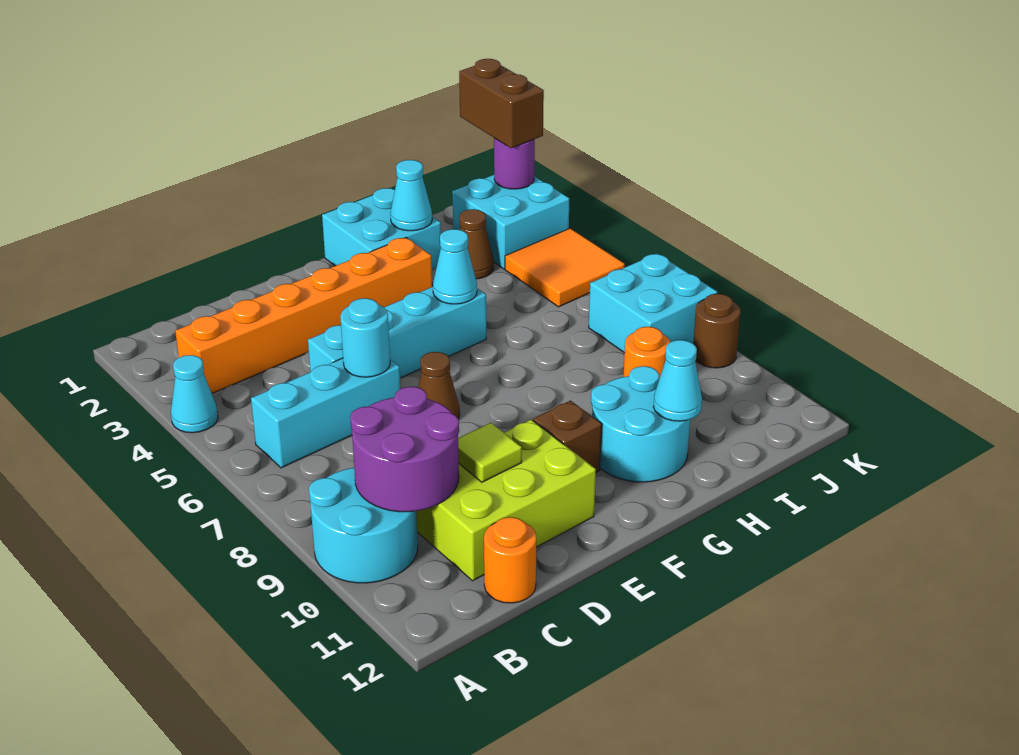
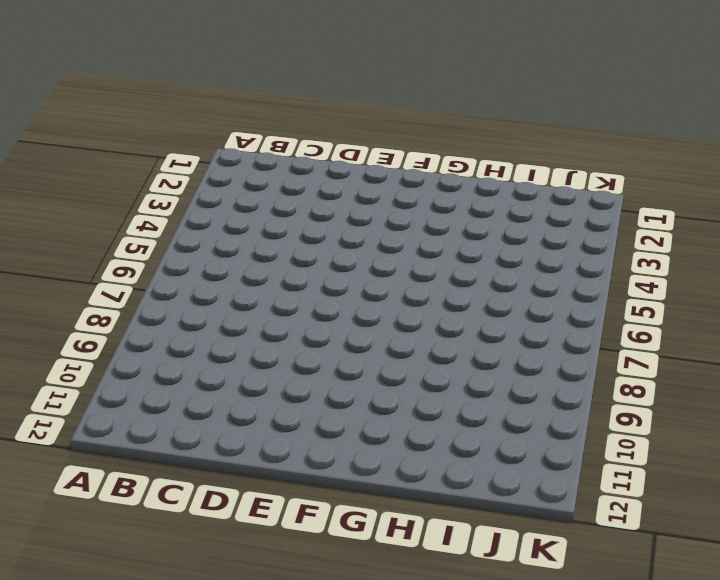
none -> cyan cone A4 level 1
none -> cyan round brick A9:B10 level 1
none -> orange brick B3:G3 level 1

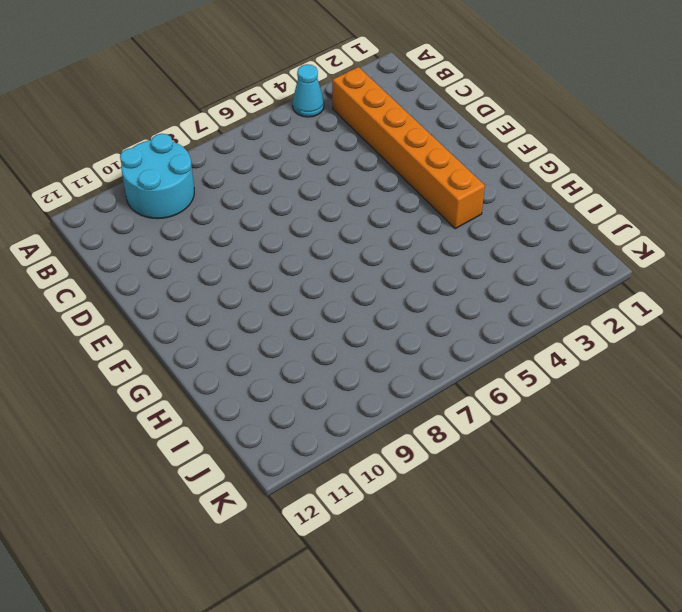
none -> cyan brick B6:D6 level 1
none -> lime brick C10:E11 level 1
none -> orange round brick C12 level 1

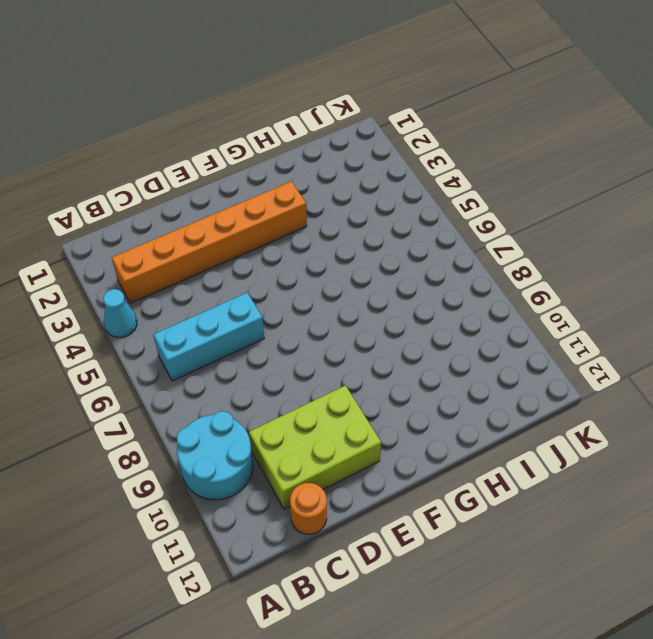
none -> cyan brick D5:G5 level 1
none -> brown cone E7 level 1
none -> brown brick F10 level 1

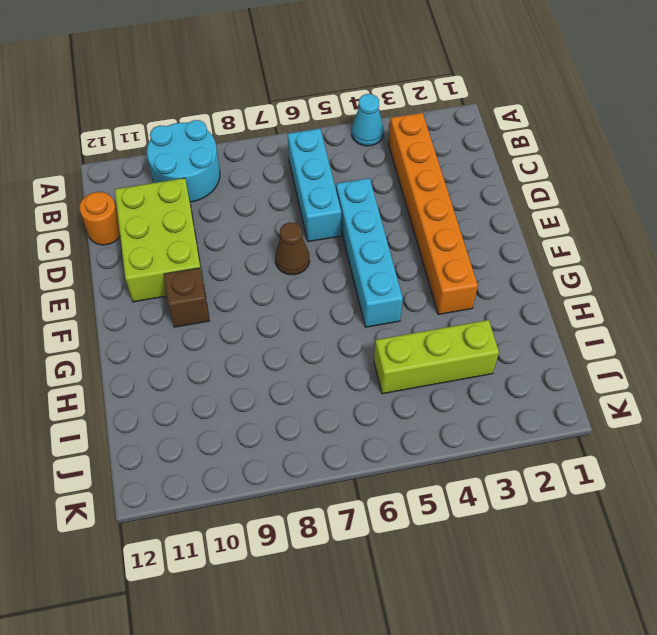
lime brick I3:I5 level 1 -> brown cone I3 level 1
none -> cyan brick G1:H2 level 1
none -> cyan round brick G10:H11 level 1
none -> orange round brick I9 level 1

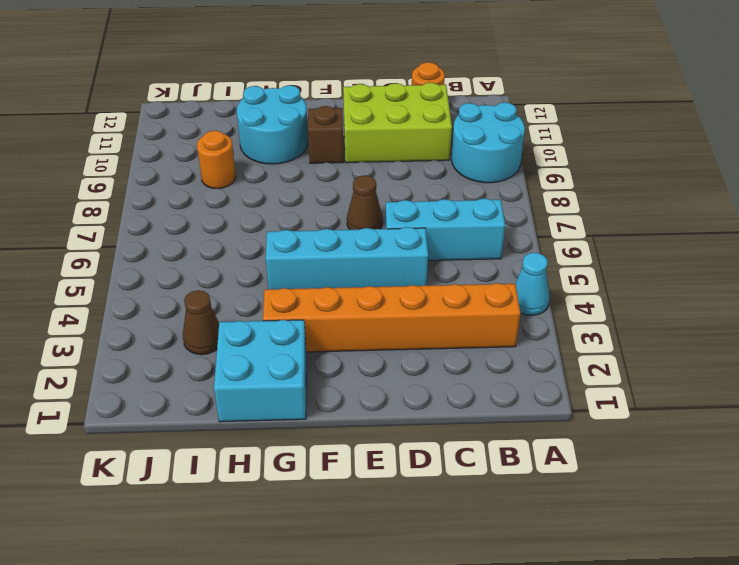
none -> cyan brick J2:K3 level 1
none -> orange tile J4:K5 level 1
none -> cyan brick J7:K8 level 1

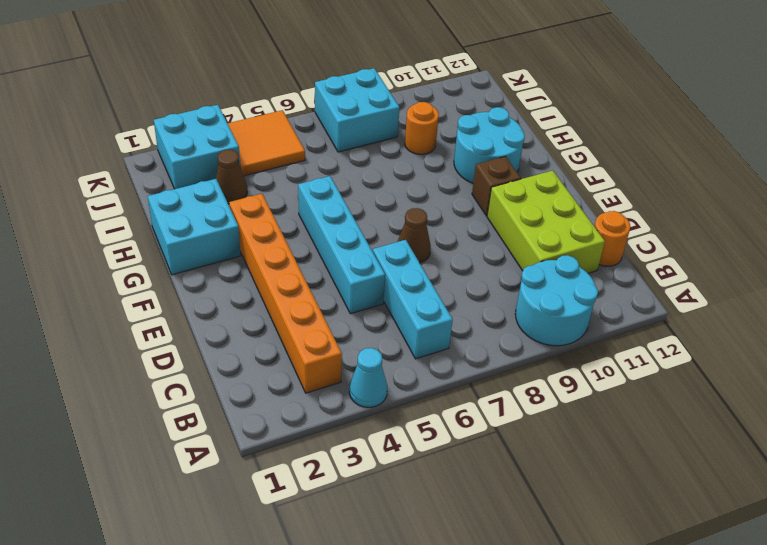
none -> brown round brick K9 level 1
none -> purple round brick B9:C10 level 2
none -> cyan round brick D6 level 2

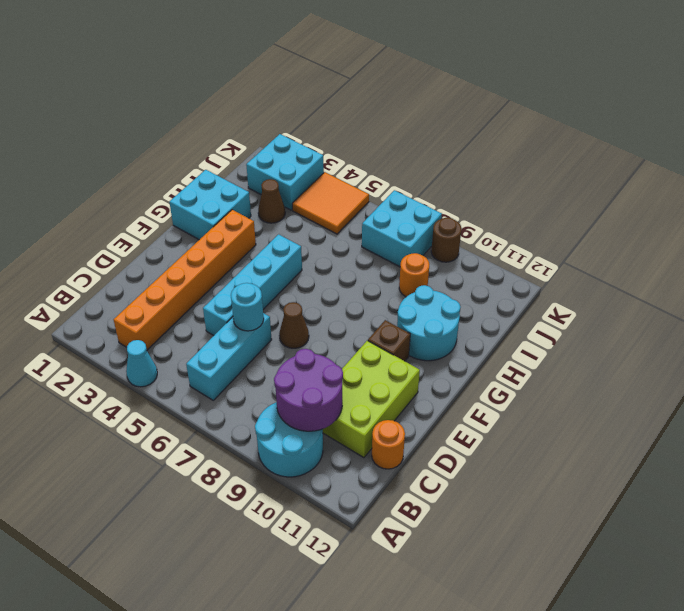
none -> lime tile D10 level 2
none -> cyan cone G5 level 2
none -> cyan cone H2 level 2

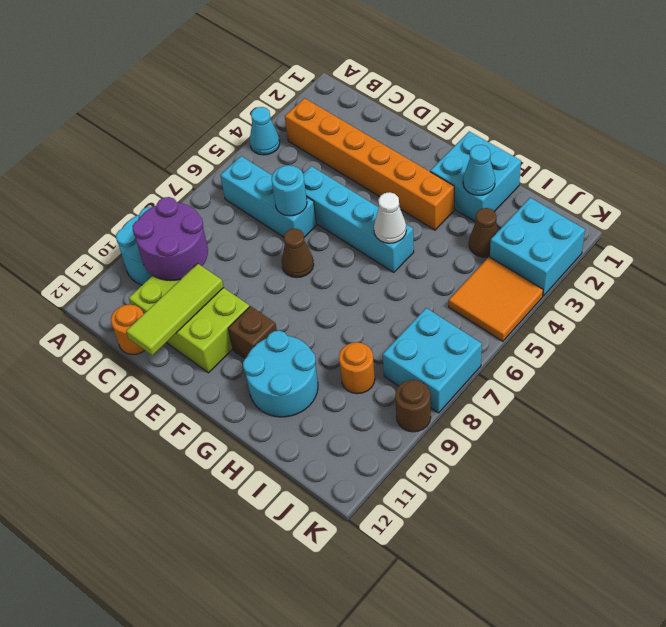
lime tile D10:D12 level 2 -> lime tile D10 level 2
white cone G5 level 2 -> cyan cone G5 level 2
none -> cyan cone H11 level 2
none -> purple round brick K2 level 2
none -> brown brick K1:K2 level 3

